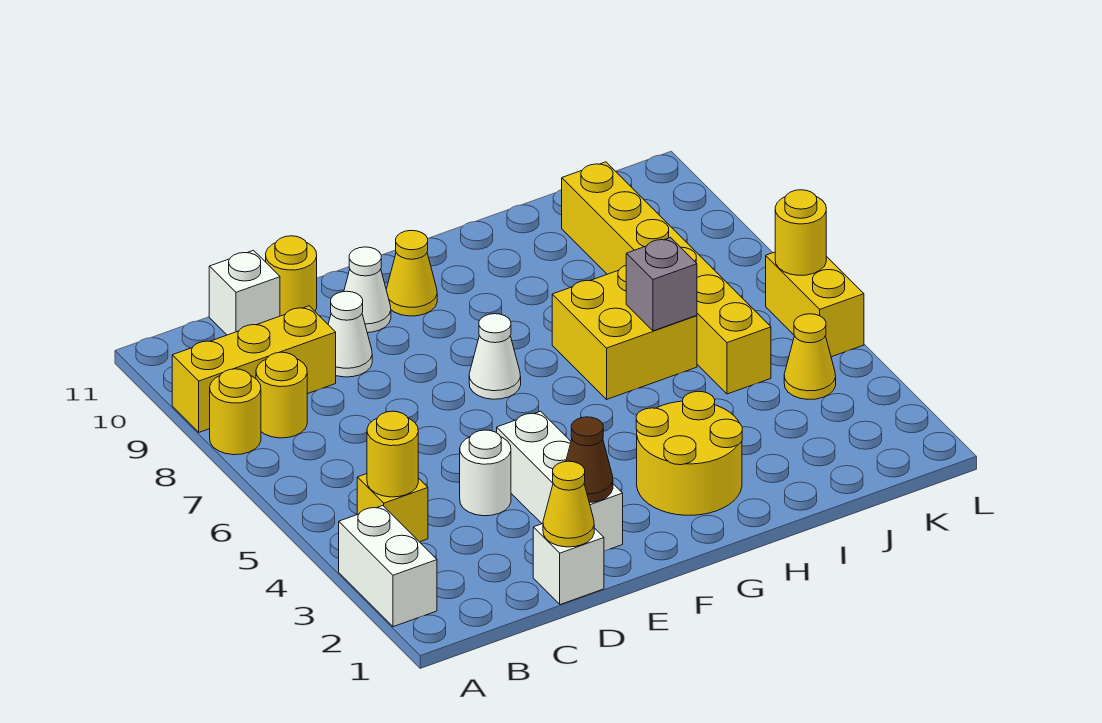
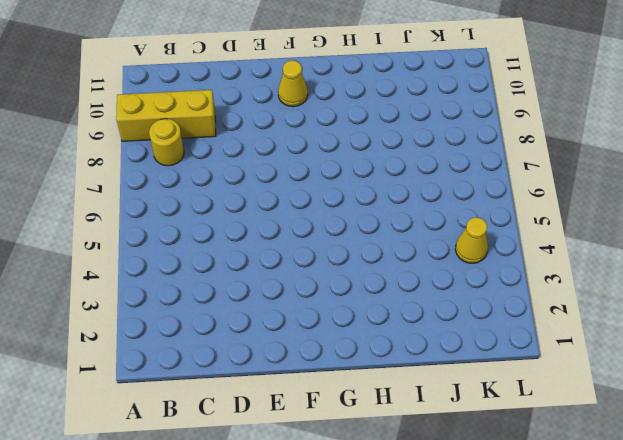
none -> white brick A2:A3 level 1
none -> yellow round brick A8 level 1
none -> yellow brick B4 level 1

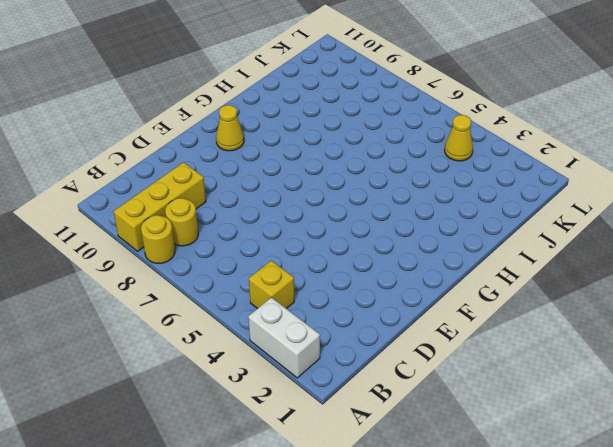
none -> white brick C11 level 1
none -> white brick D1 level 1
none -> white round brick D4 level 1

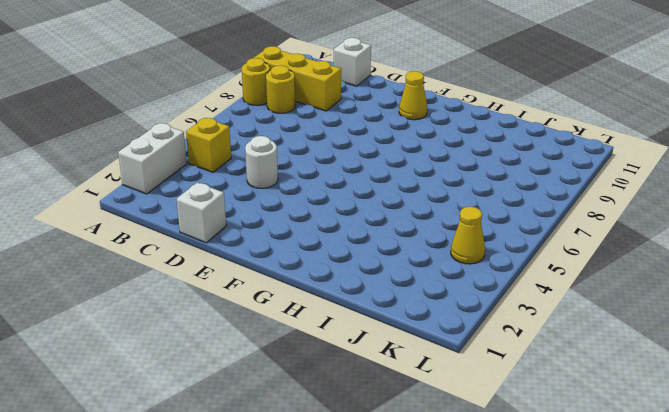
none -> white cone D9 level 1
none -> yellow round brick D11 level 1
none -> white brick E2:E4 level 1

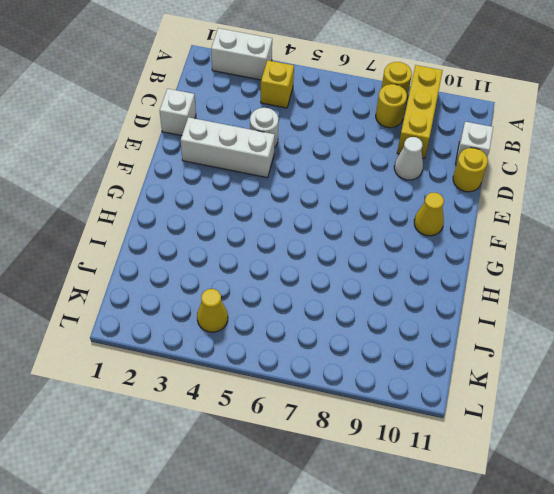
none -> white cone E10 level 1
none -> white cone F7 level 1
none -> yellow round brick G2:H3 level 1

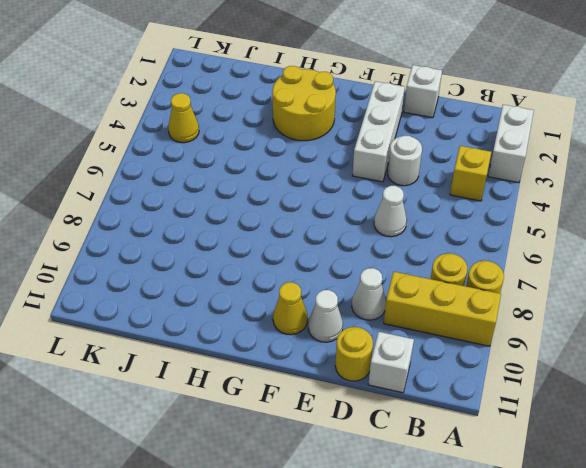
white cone D6 level 1 -> white cone F7 level 1
none -> yellow brick H6:I7 level 1
none -> yellow brick J5:J10 level 1
none -> yellow brick L5:L6 level 1

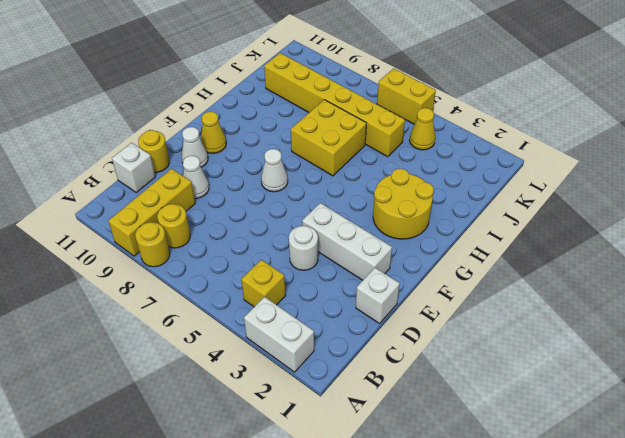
none -> yellow round brick B4 level 2
none -> yellow cone D1 level 2
none -> brown cone E2 level 2

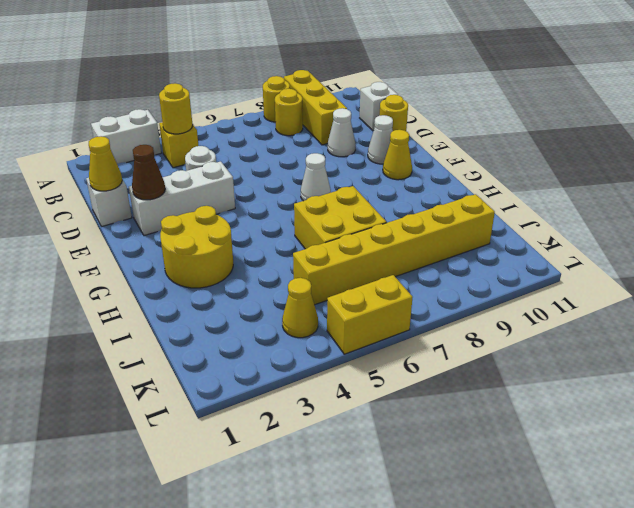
none -> grey brick I6 level 2
none -> yellow round brick L6 level 2

